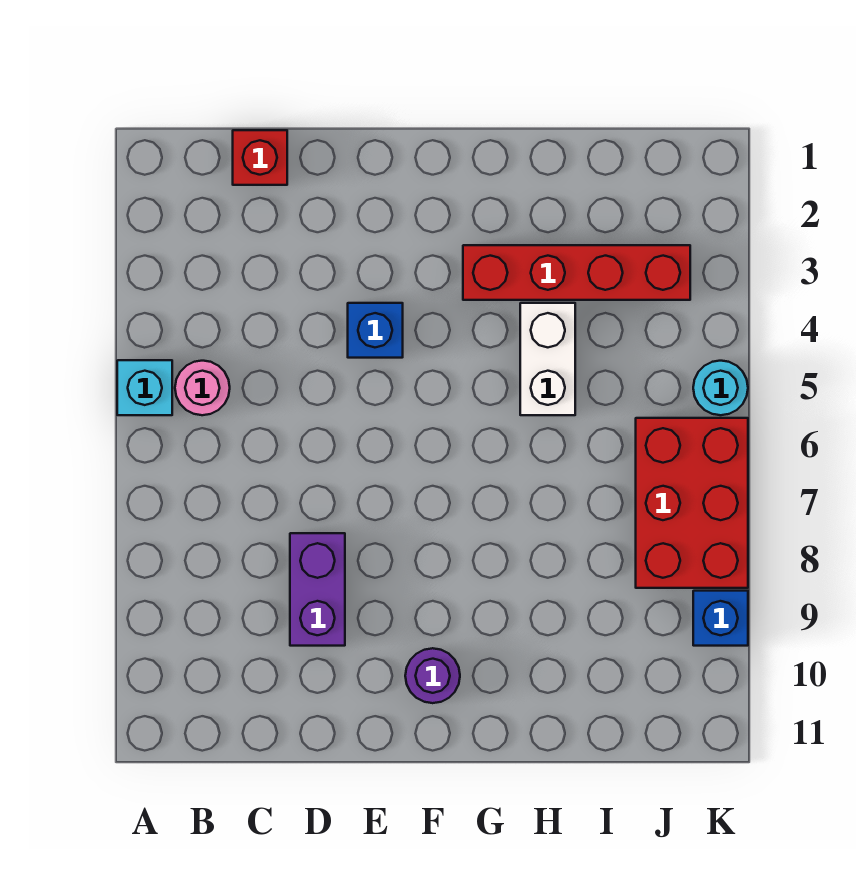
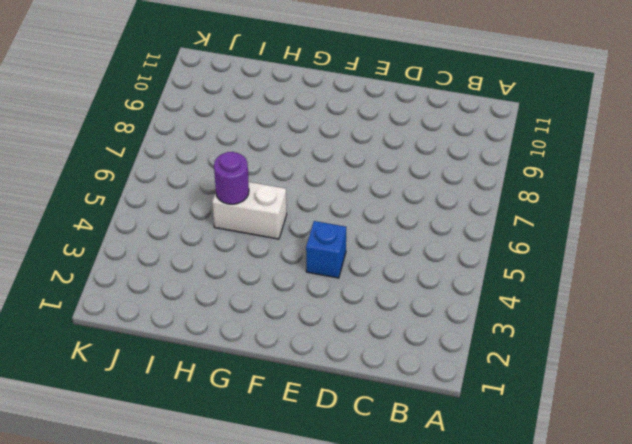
white brick G5:H5 level 1 -> white brick H4:H5 level 1
purple round brick H5 level 2 -> purple round brick F10 level 1
none -> cyan brick A5 level 1
none -> pink round brick B5 level 1

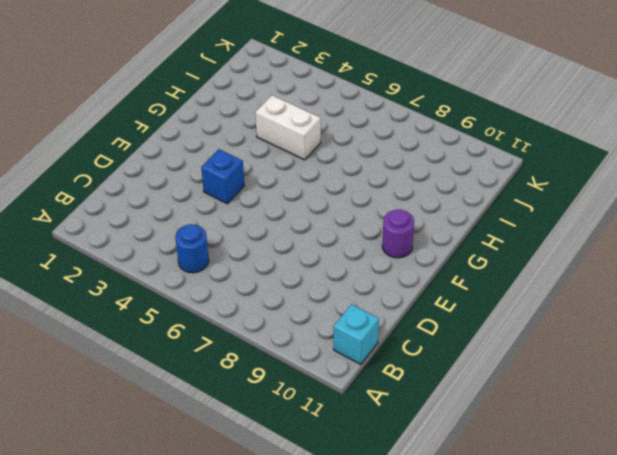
blue round brick B5 level 1 -> pink round brick B5 level 1
cyan brick B11 level 1 -> cyan brick A5 level 1
none -> red brick C1 level 1
none -> purple brick D8:D9 level 1

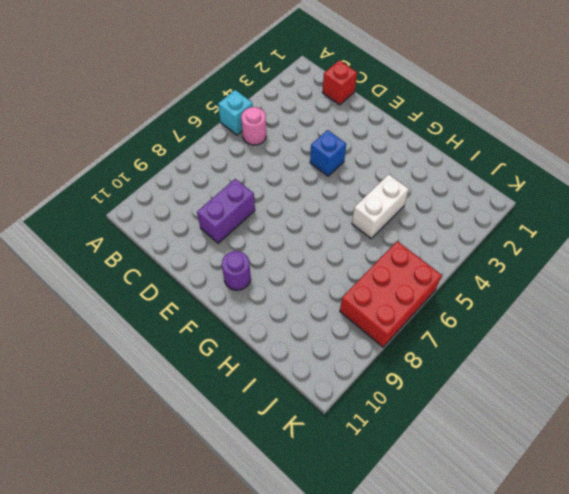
none -> red brick G3:J3 level 1
none -> cyan round brick K5 level 1

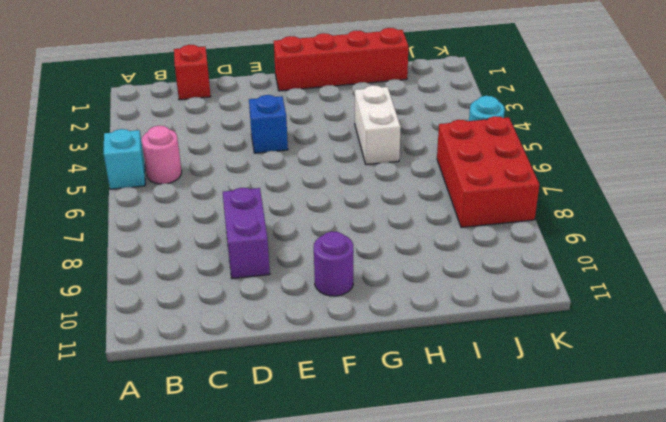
red brick F1:I1 level 1 -> red brick G3:J3 level 1
none -> blue brick K9 level 1

